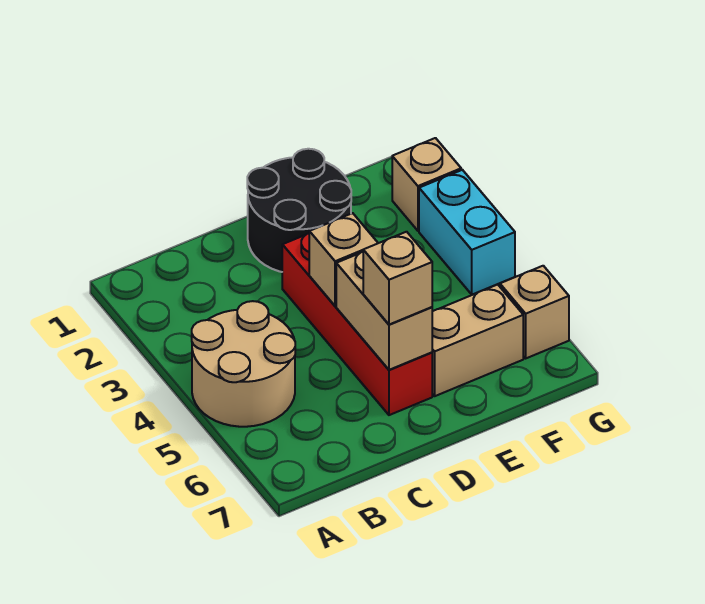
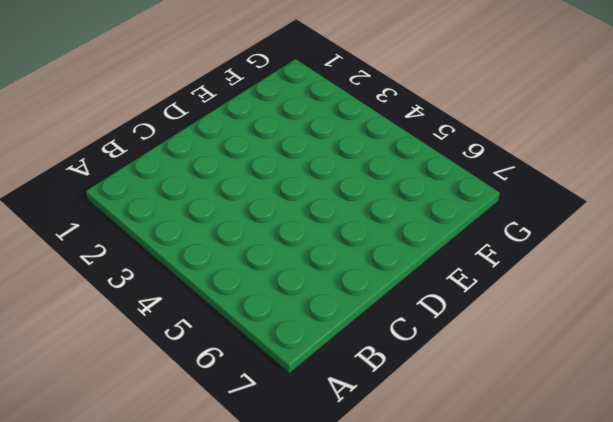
none -> tan round brick A4:B5 level 1
none -> black round brick D1:E2 level 1

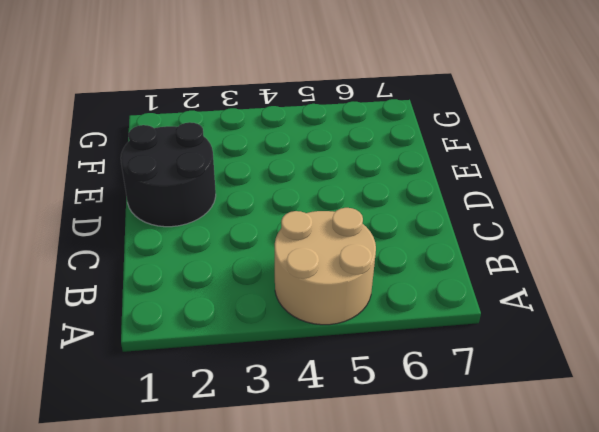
none -> red brick D3:D6 level 1
none -> tan brick E6:F6 level 1

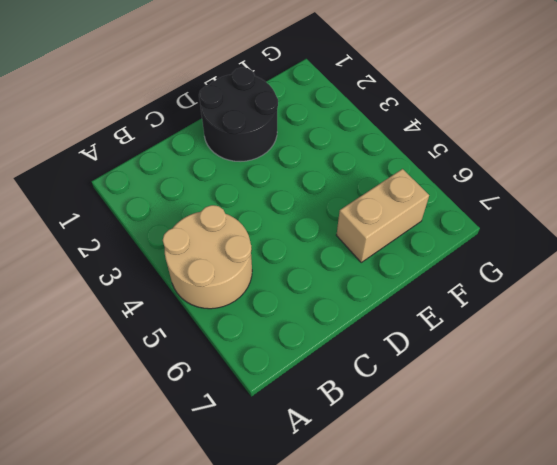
none -> red brick D3:D6 level 1
none -> tan brick G2 level 1

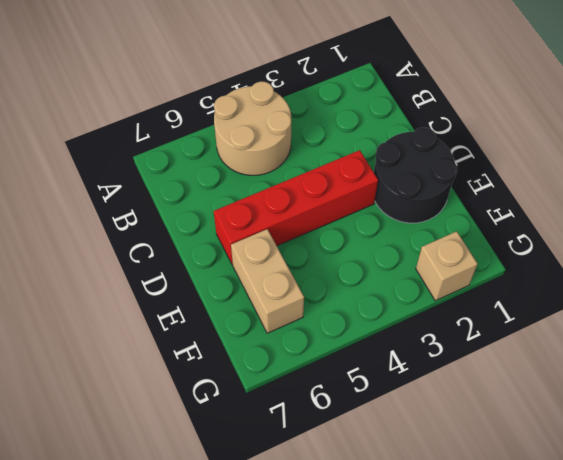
none -> cyan brick G3:G4 level 1
none -> tan brick G6 level 1

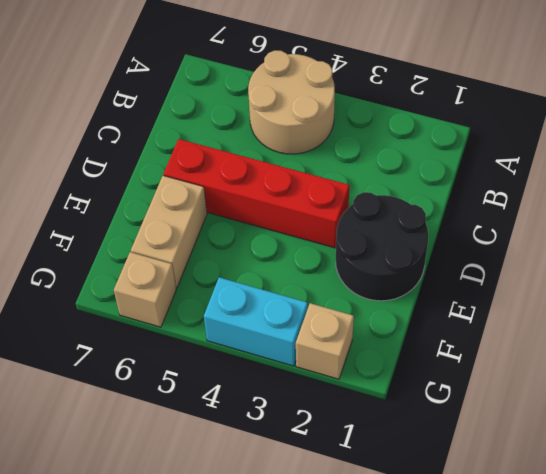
none -> tan brick D4 level 2
none -> tan brick D5:D6 level 2

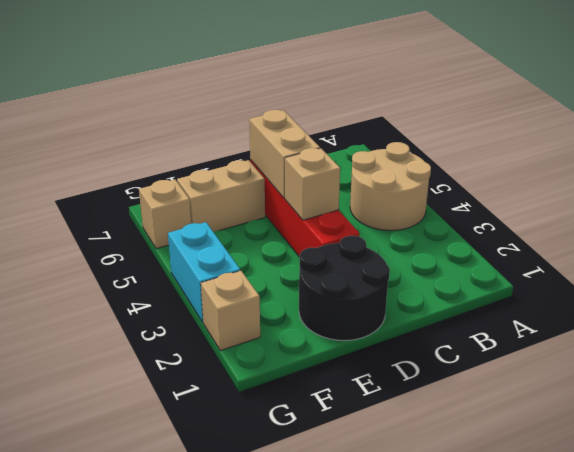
none -> tan brick D6 level 3

